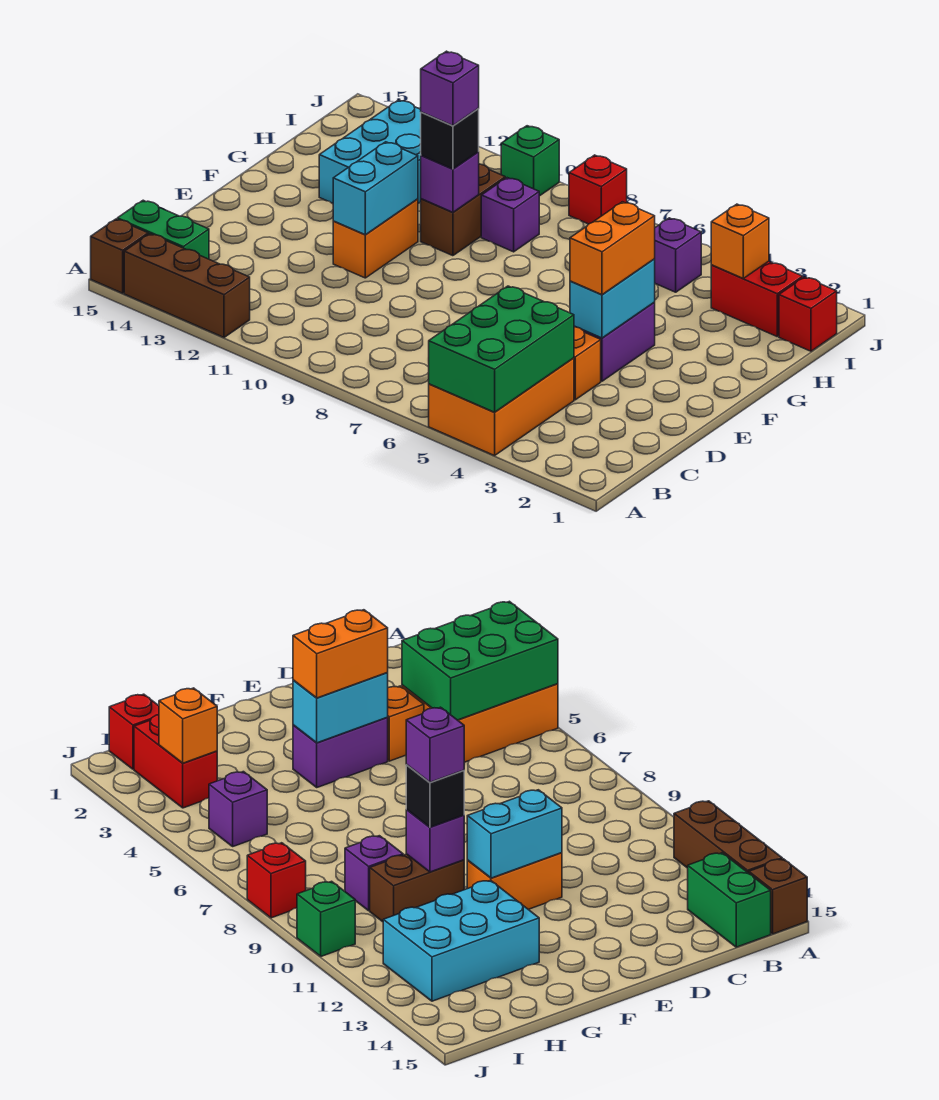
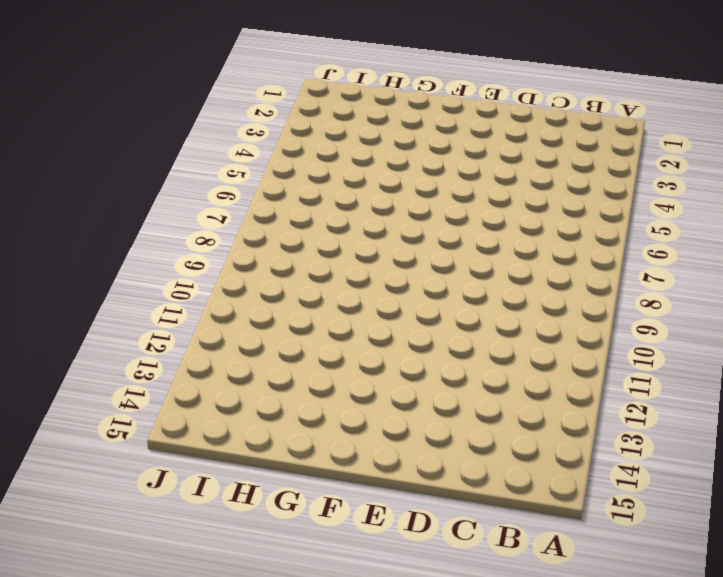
none -> orange brick A4:C5 level 1
none -> brown brick A12:A14 level 1
none -> brown brick A15 level 1

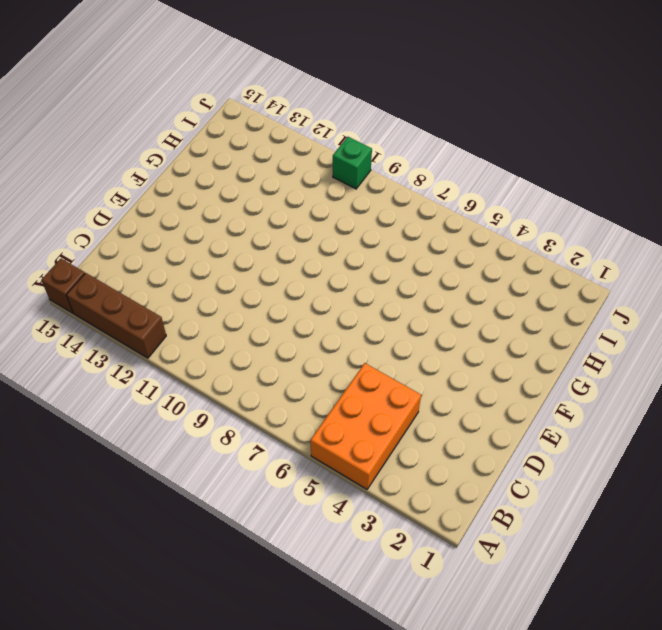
none -> green brick B14:B15 level 1
none -> orange brick D4 level 1
none -> purple brick E4:F4 level 1

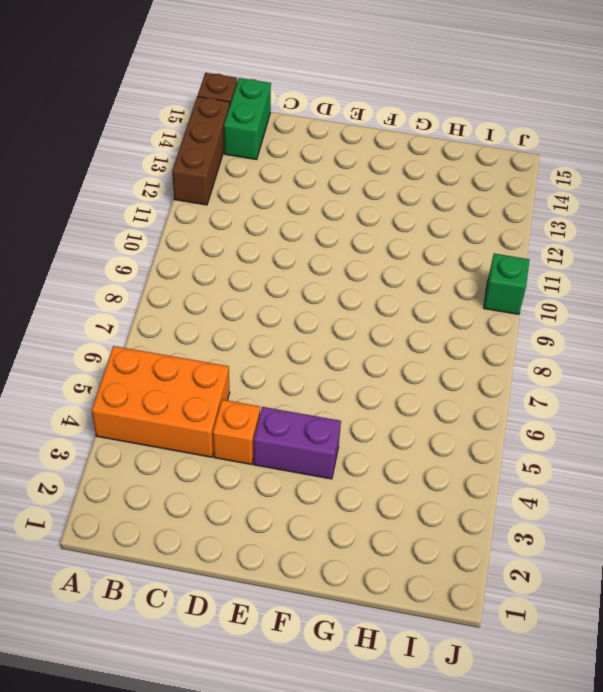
none -> orange brick E11:F11 level 1
none -> brown brick G10:H10 level 1
none -> cyan brick G12:I13 level 1

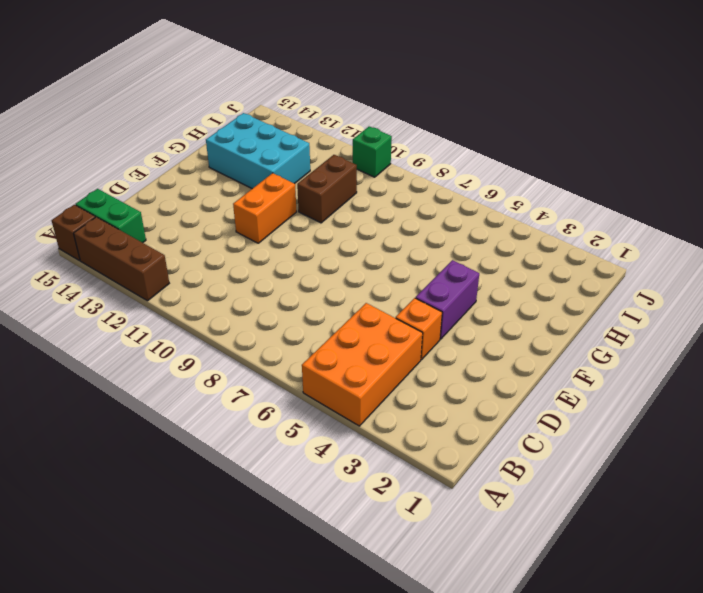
cyan brick G12:H14 level 1 -> cyan brick G12:I13 level 1
none -> purple brick H9 level 1
none -> red brick I1 level 1
none -> red brick I2:I3 level 1

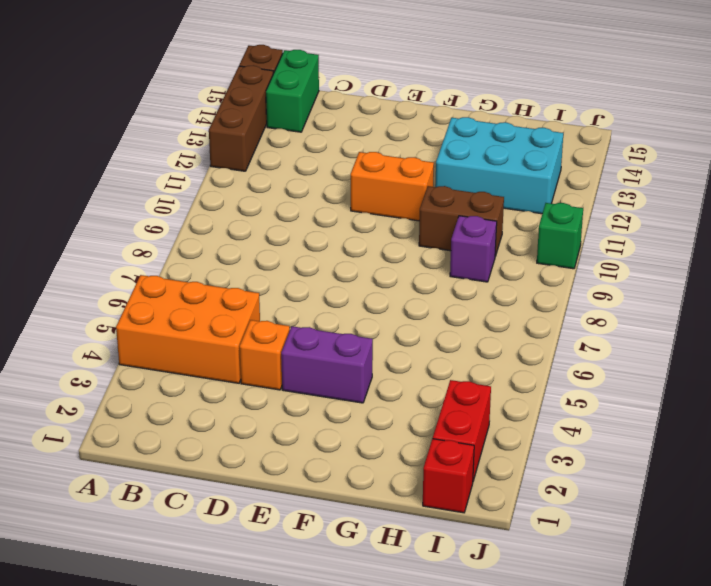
none -> purple brick I5 level 1
none -> red brick J8 level 1
none -> green brick A4:C5 level 2

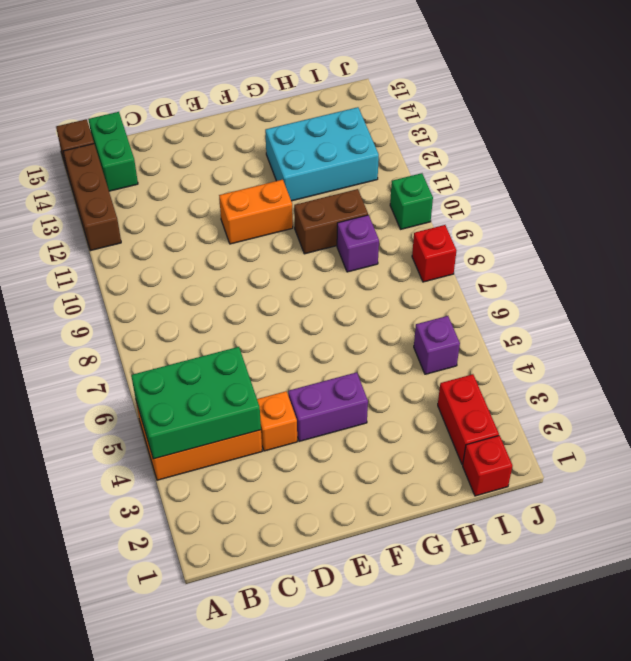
none -> cyan brick E4:F4 level 2
none -> cyan brick E11:F11 level 2
none -> purple brick G10 level 2

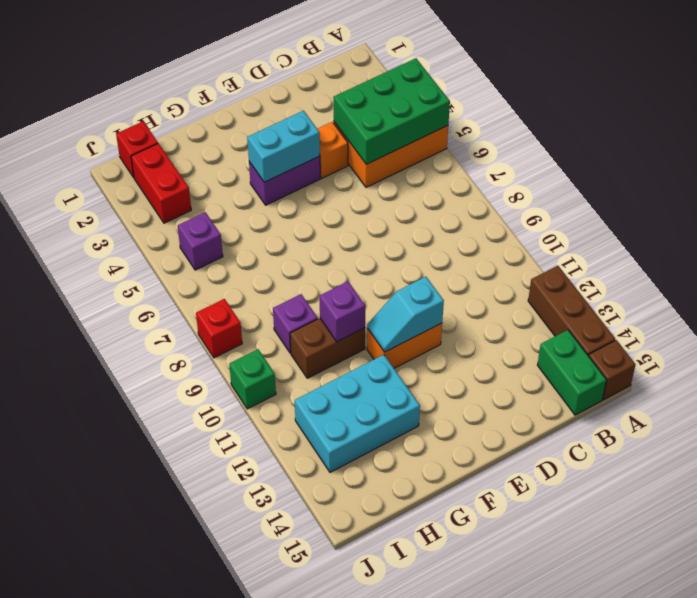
cyan slope E11:F11 level 2 top E -> cyan brick E11:F11 level 2
none -> orange brick I3 level 2
none -> orange brick E4:F4 level 3
none -> black brick G10 level 3

